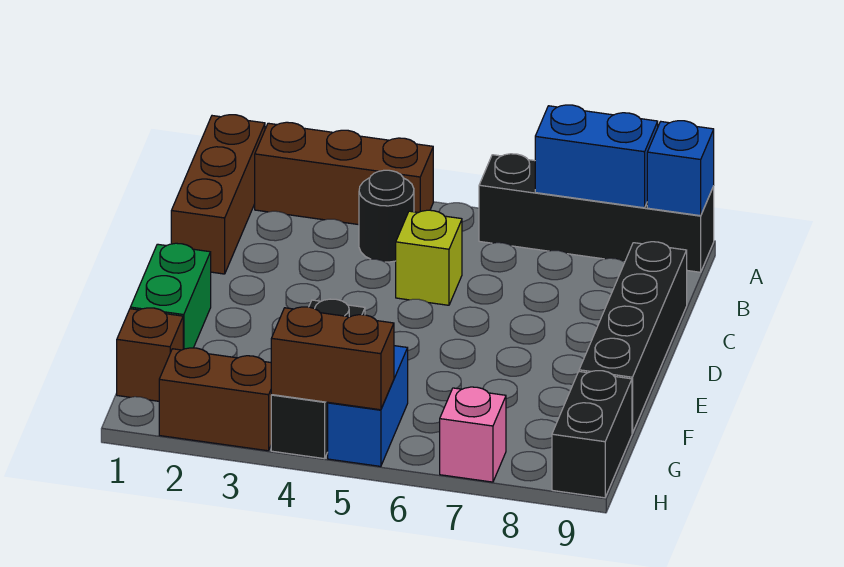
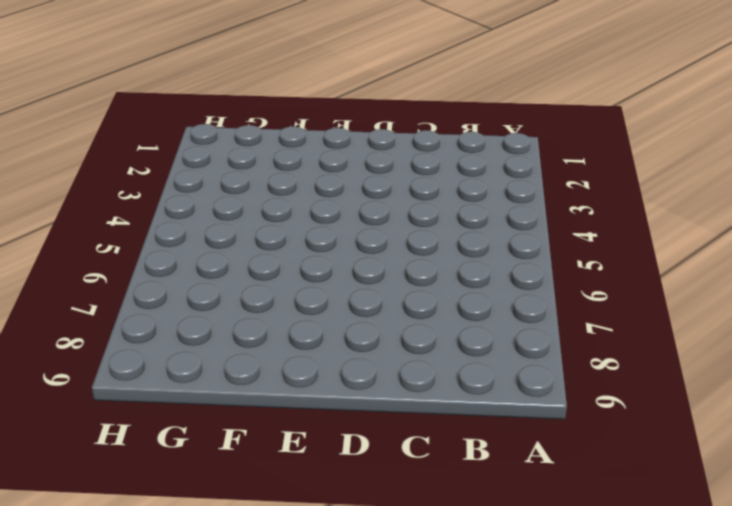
none -> brown brick A1:C1 level 1
none -> brown brick A2:A4 level 1
none -> black brick A6:A9 level 1

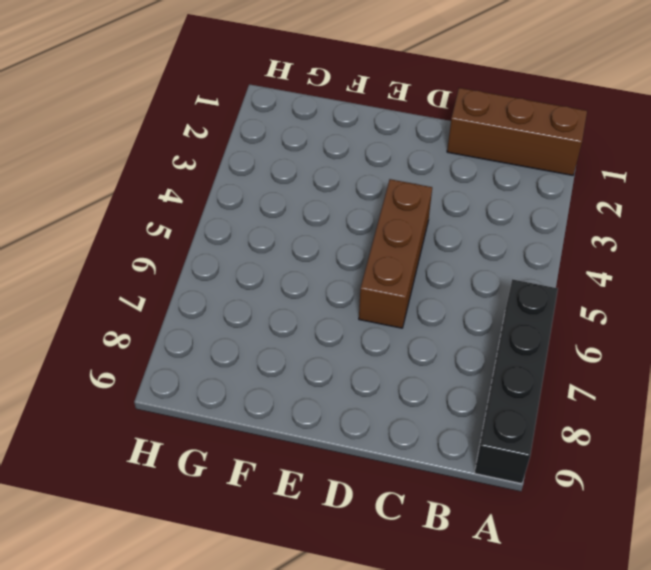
brown brick D4:D6 level 1 -> brown brick A2:A4 level 1
none -> black round brick B4 level 1
none -> lime brick C5 level 1
none -> black brick C9:F9 level 1

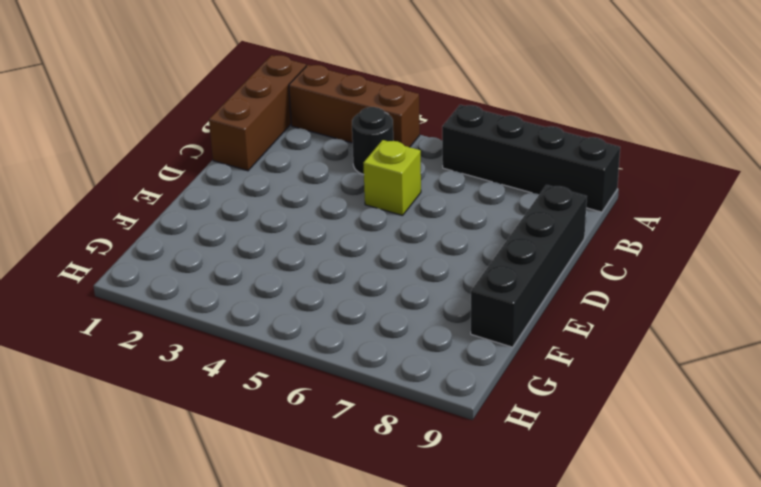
none -> green brick E1:F1 level 1
none -> black brick F4:H4 level 1
none -> brown brick G1 level 1

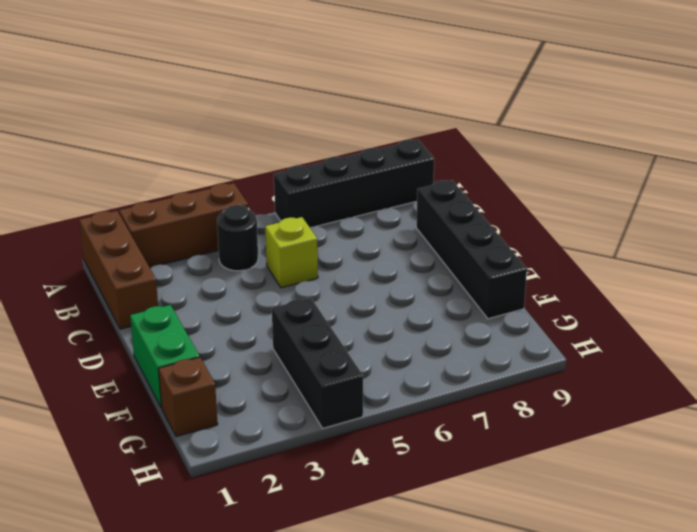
none -> blue brick G5:H5 level 1
none -> black brick G9:H9 level 1
none -> brown brick H2:H3 level 1

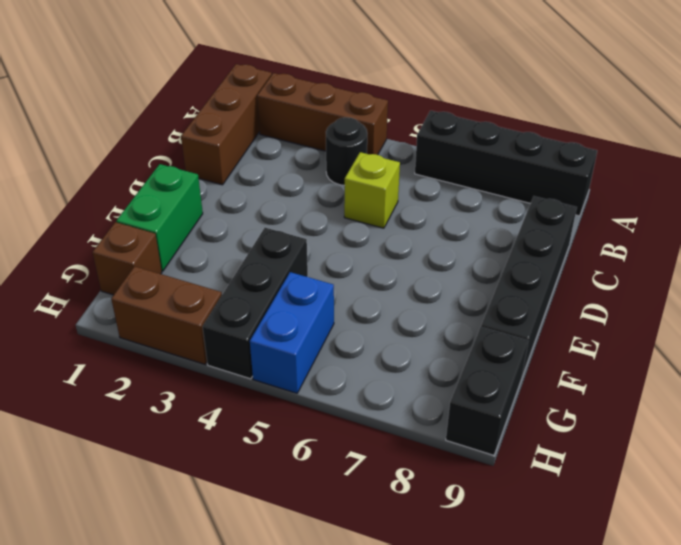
none -> pink brick H7 level 1
none -> blue brick A7:A8 level 2
none -> blue brick A9 level 2

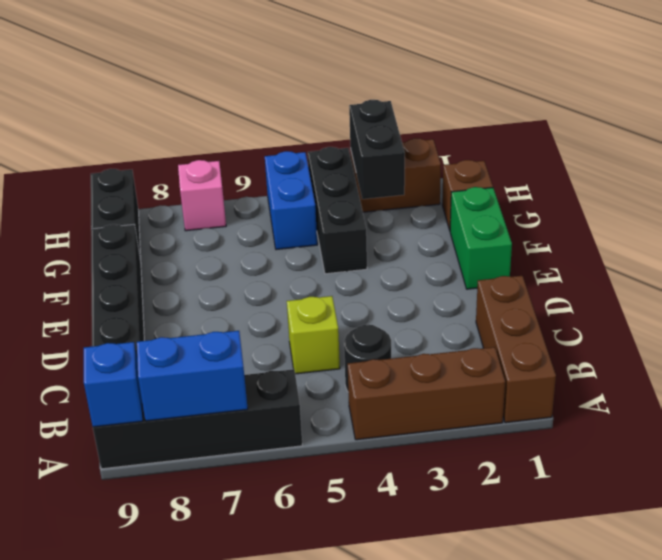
black brick G3:H3 level 2 -> none
none -> brown brick H4:H5 level 2

